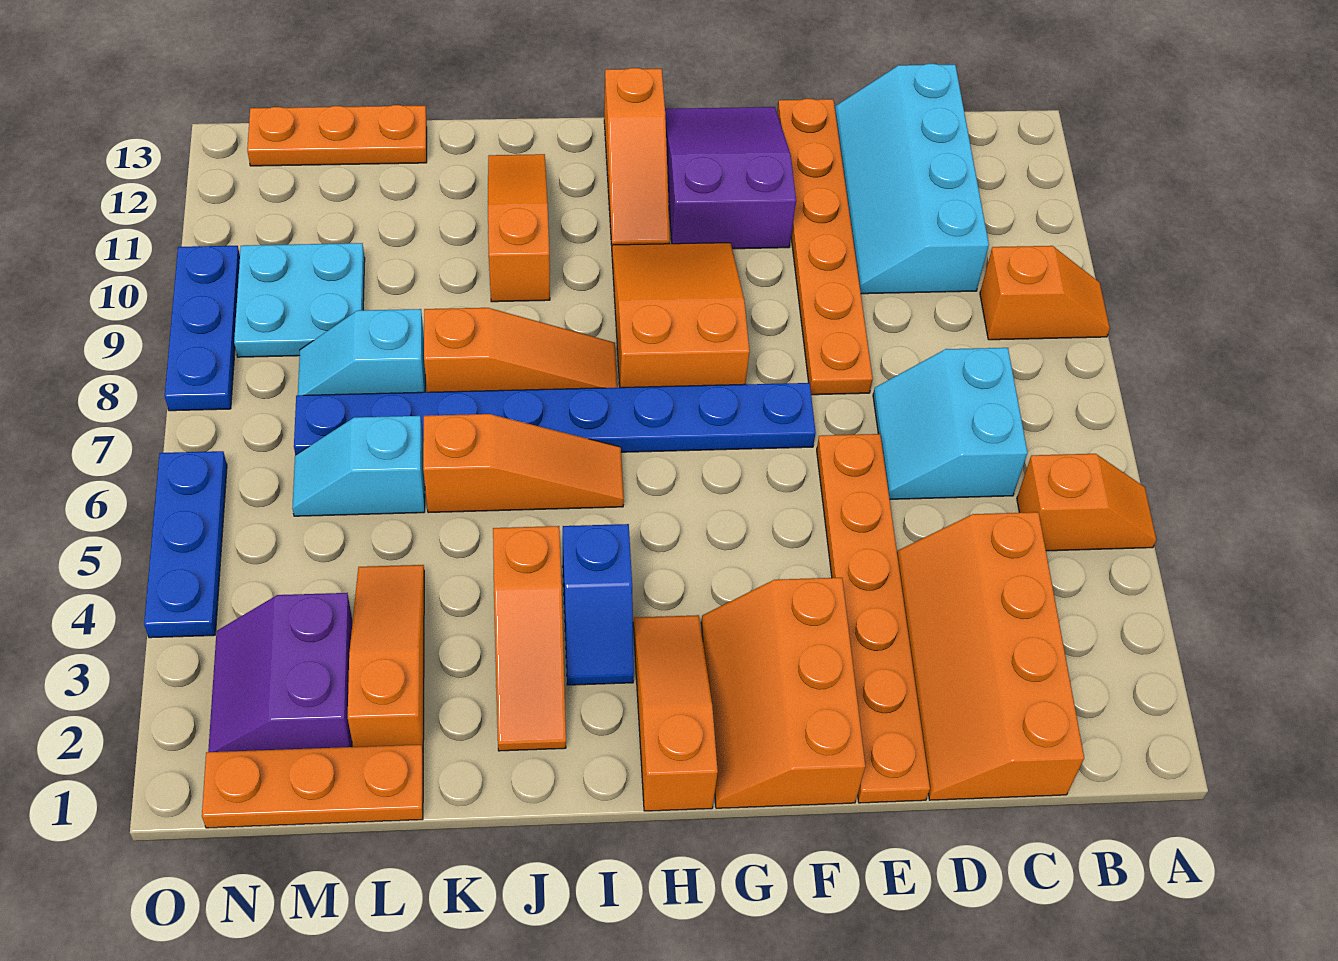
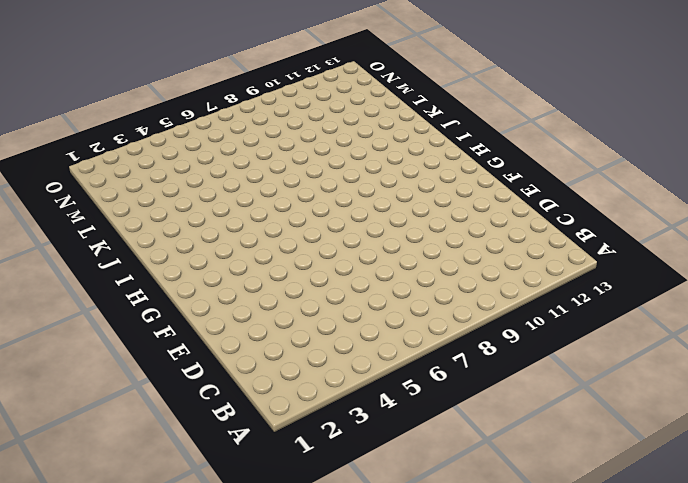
none -> orange slope A5:B5 level 1 top B
none -> orange slope A9:B9 level 1 top B
none -> orange slope C1:D4 level 1 top C

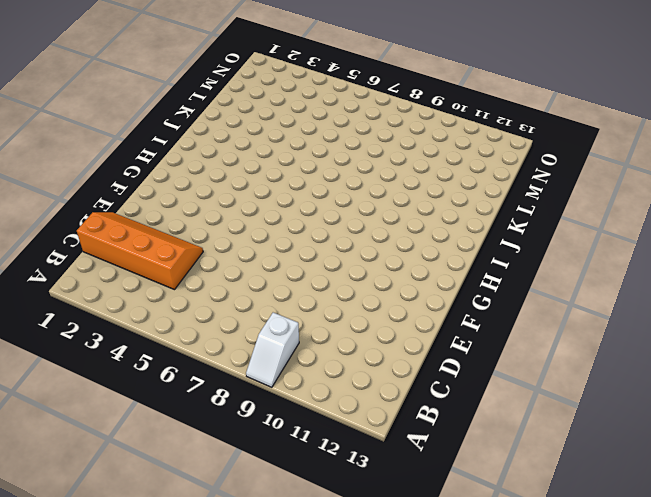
white slope A9:B9 level 1 top B -> orange slope A9:B9 level 1 top B
none -> orange slope A5:B5 level 1 top B
none -> cyan slope C6:D7 level 1 top C
none -> cyan slope C10:D13 level 1 top C

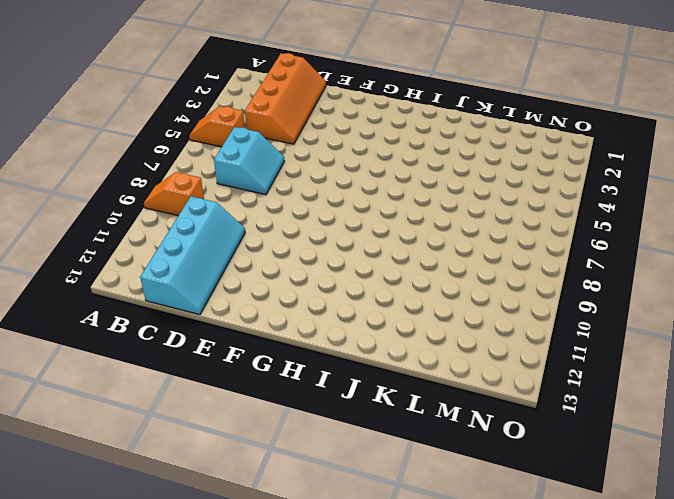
none -> orange plate E1:E6 level 1
none -> orange plate E8:E13 level 1
none -> orange slope F1:G3 level 1 top F

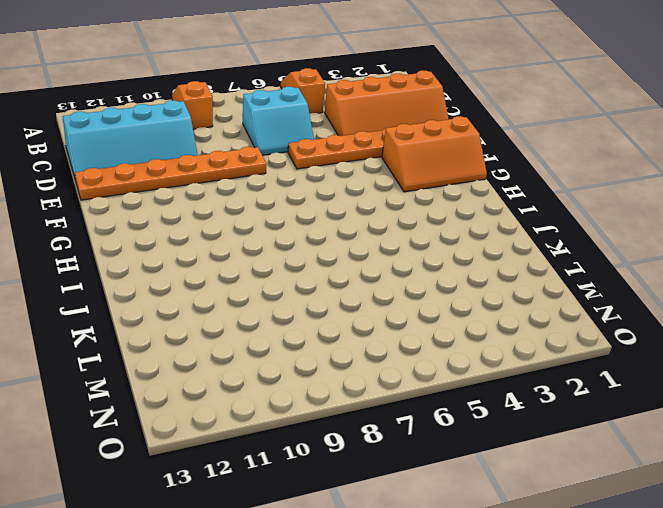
none -> blue plate F7:M7 level 1
none -> purple slope F11:G13 level 1 top 11
none -> orange slope G8:H10 level 1 top 8

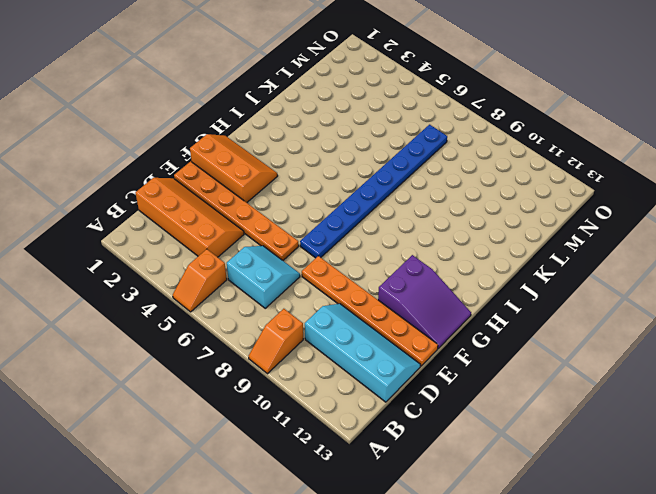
none -> orange slope G8:H10 level 1 top 8
none -> orange slope H1:H3 level 1 top 1
none -> orange slope H11:H13 level 1 top 13

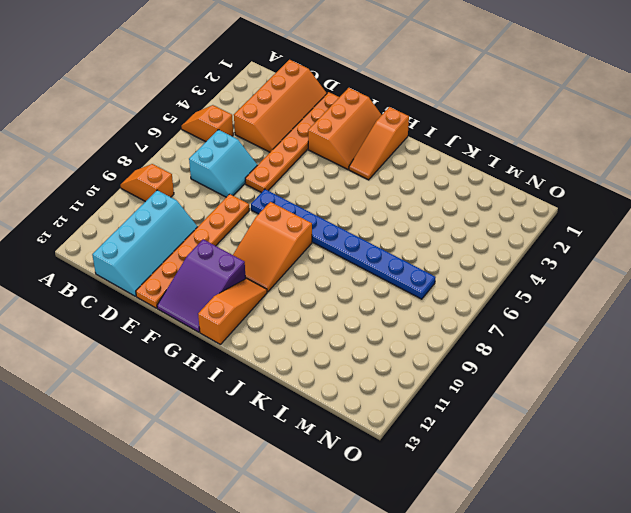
none -> blue slope I3:I4 level 1 top 4
none -> orange slope I6:K6 level 1 top K
none -> orange slope I8:K8 level 1 top K

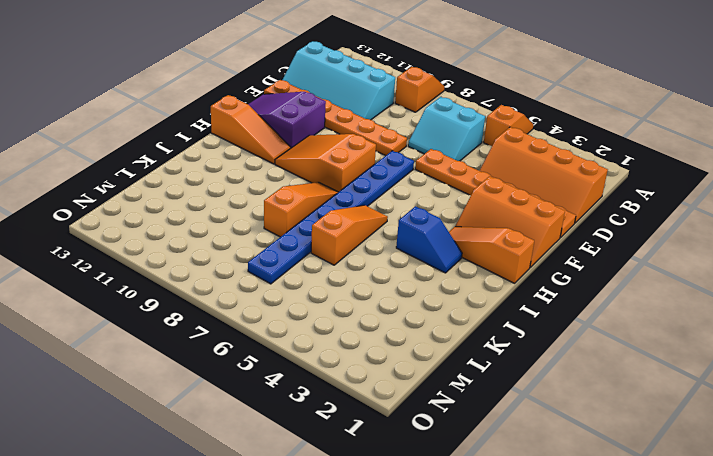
none -> orange slope J2:J4 level 1 top 4
none -> orange slope J10:J12 level 1 top 10
none -> orange plate L1:N1 level 1

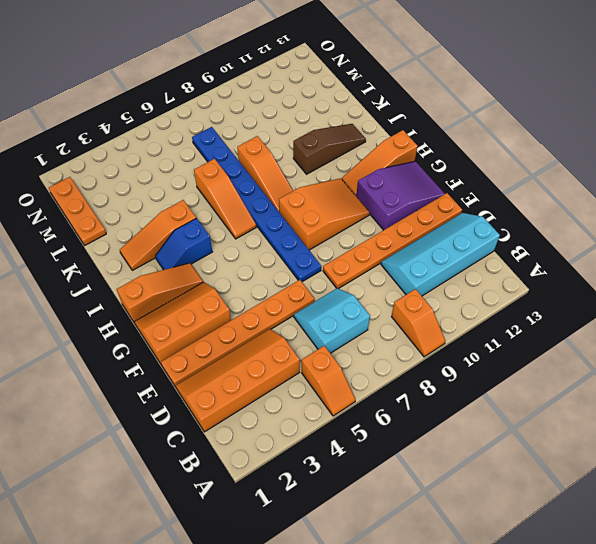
brown slope J10:J12 level 1 top 10 -> orange slope J10:J12 level 1 top 10
none -> orange slope L2:L4 level 1 top 2
none -> cyan slope L6:M6 level 1 top L
none -> cyan slope L8:M8 level 1 top L

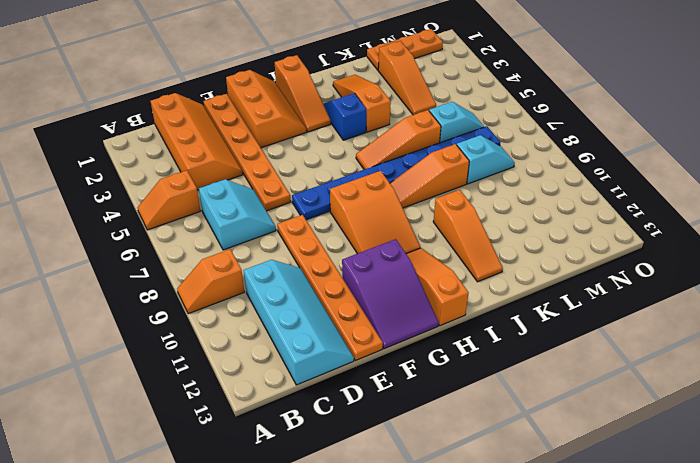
none -> orange plate L13:N13 level 1
none -> purple slope M2:N3 level 1 top M
none -> cyan plate M9:N10 level 1

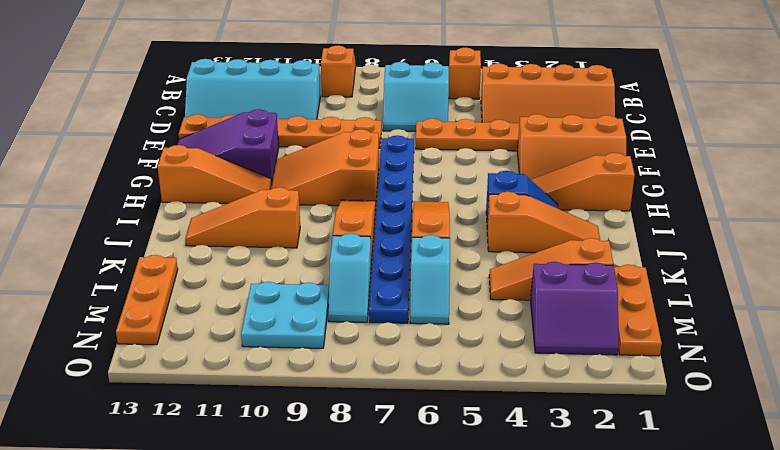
none -> blue plate O4:O6 level 1
none -> blue plate O8:O10 level 1

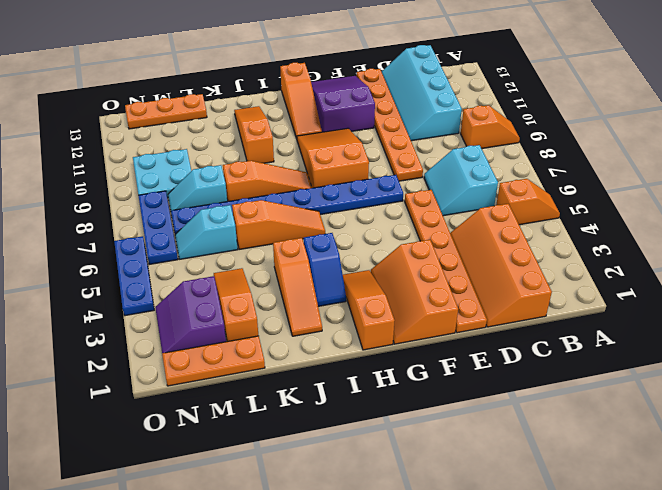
blue plate N6:N8 level 1 -> blue plate O8:O10 level 1

